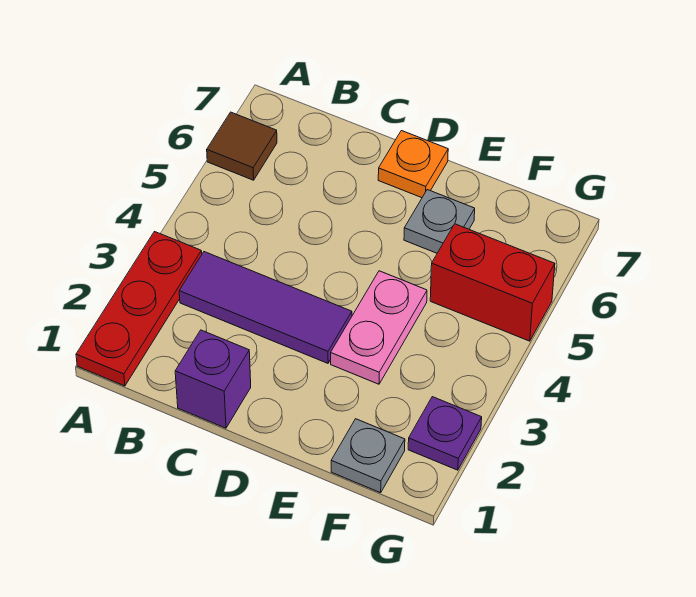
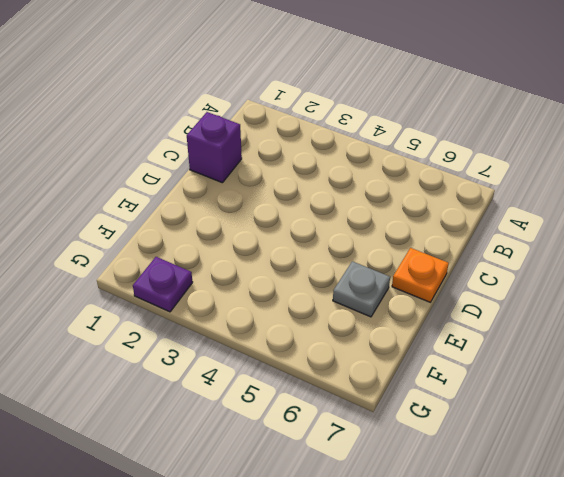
none -> red plate A1:A3 level 1
none -> brown tile A6 level 1

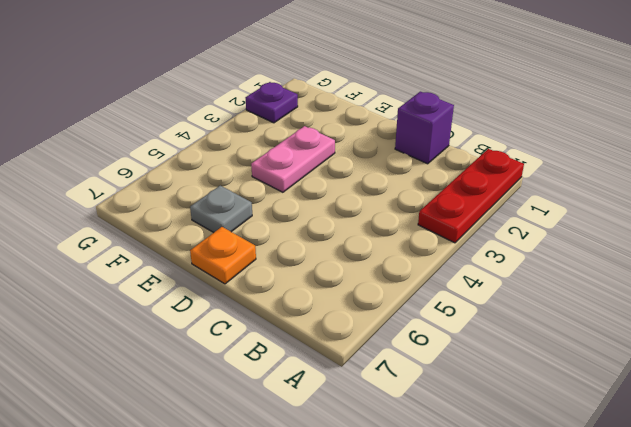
none -> brown tile A6 level 1
none -> purple tile B3:D3 level 1

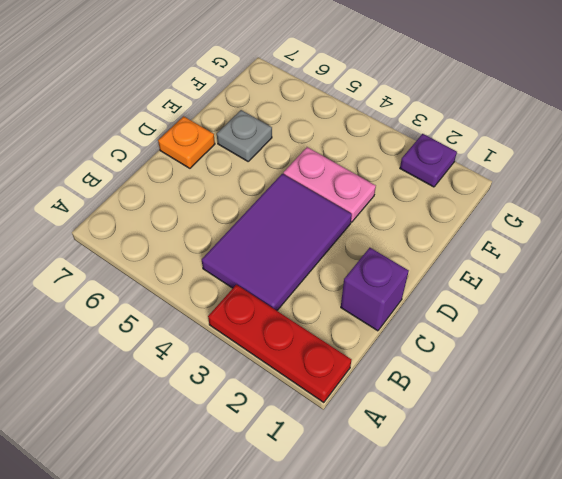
purple tile B3:D4 level 1 -> purple tile B3:D3 level 1
none -> brown tile A6 level 1
none -> grey plate F1 level 1

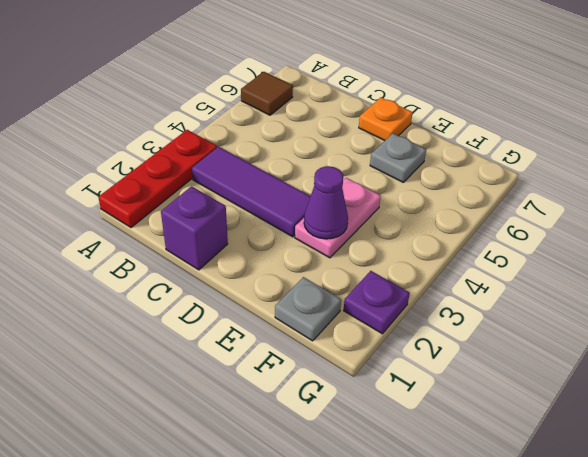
purple cone E3 level 2 -> none
none -> red brick F5:G5 level 1

